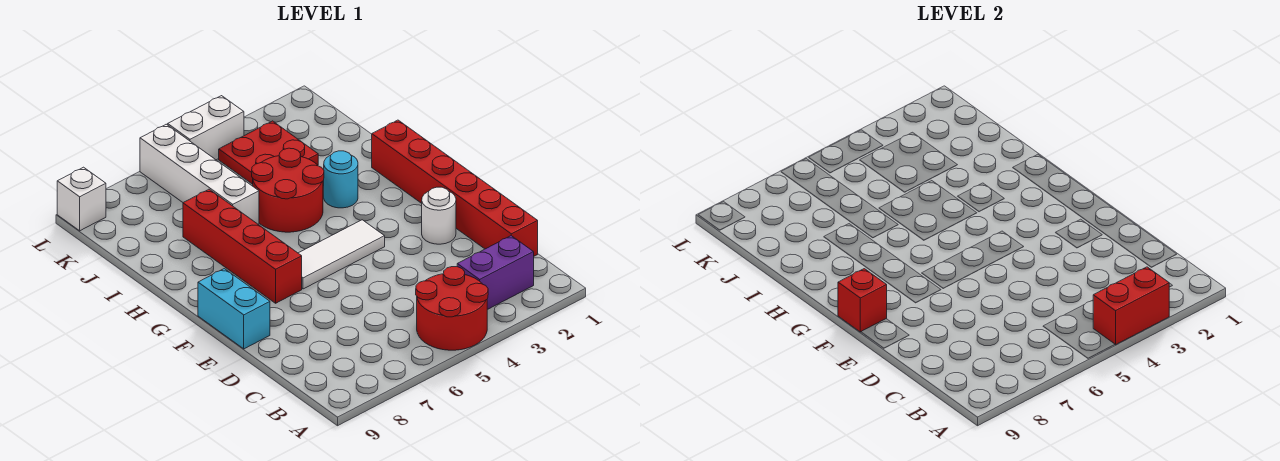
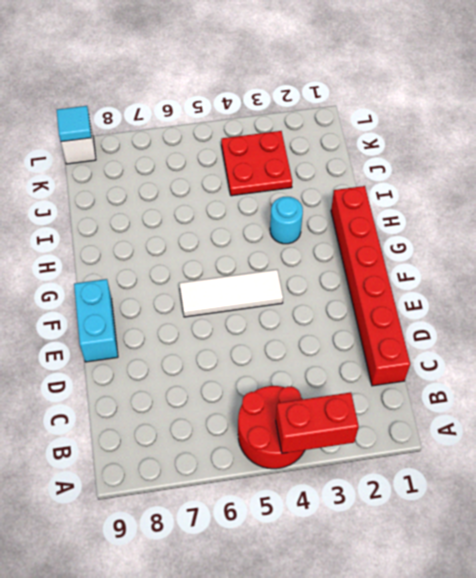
cyan tile L9 level 2 -> none
none -> purple brick B2:B3 level 1
none -> white round brick E2 level 1
none -> red brick F7:I7 level 1

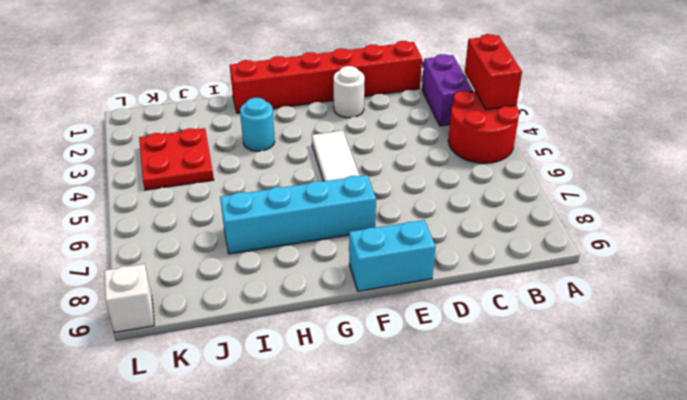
cyan brick F7:I7 level 1 -> red brick F7:I7 level 1
none -> red round brick H4:I5 level 1
none -> white brick I6:L6 level 1
none -> white brick L4:L5 level 1

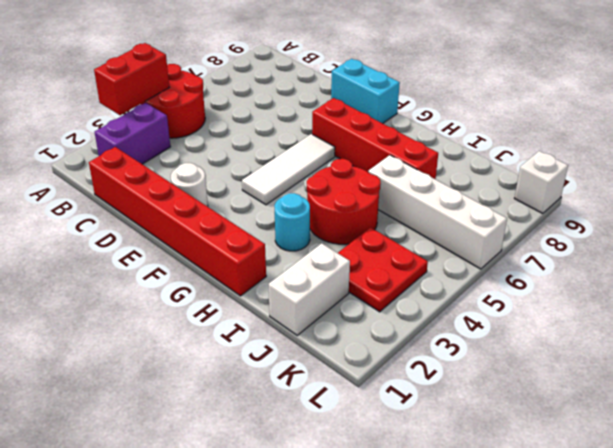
white brick J1:J2 level 1 -> white brick L4:L5 level 1
none -> red brick F9 level 2

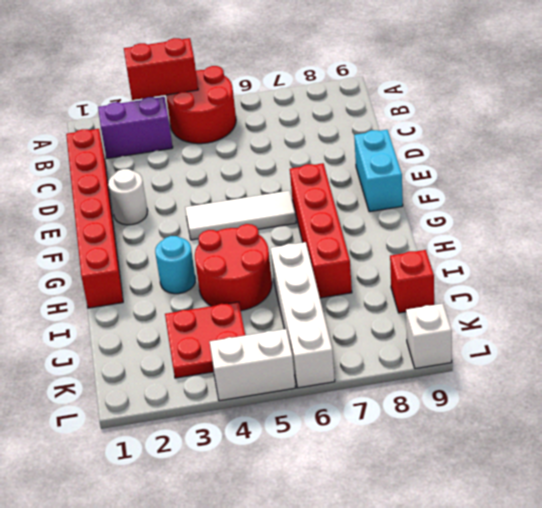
red brick J9 level 1 -> red brick F9 level 2

